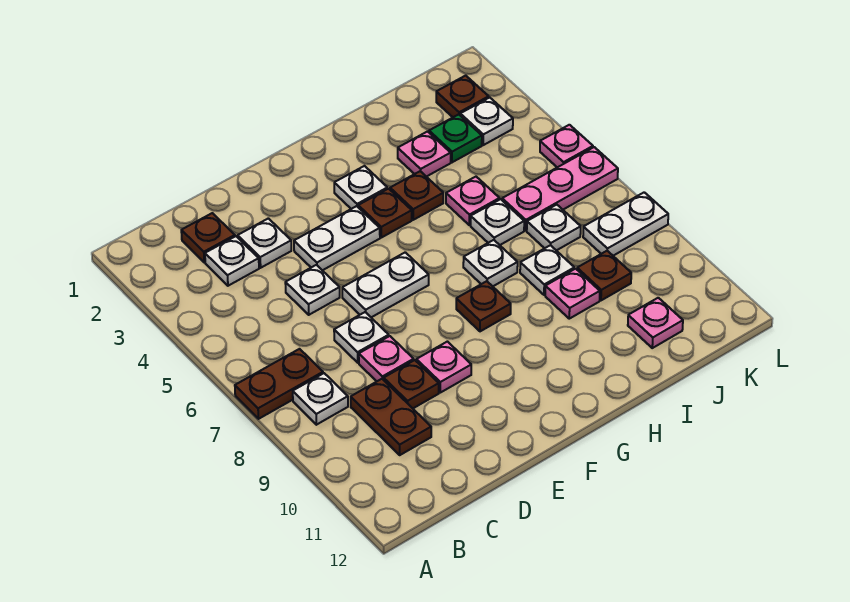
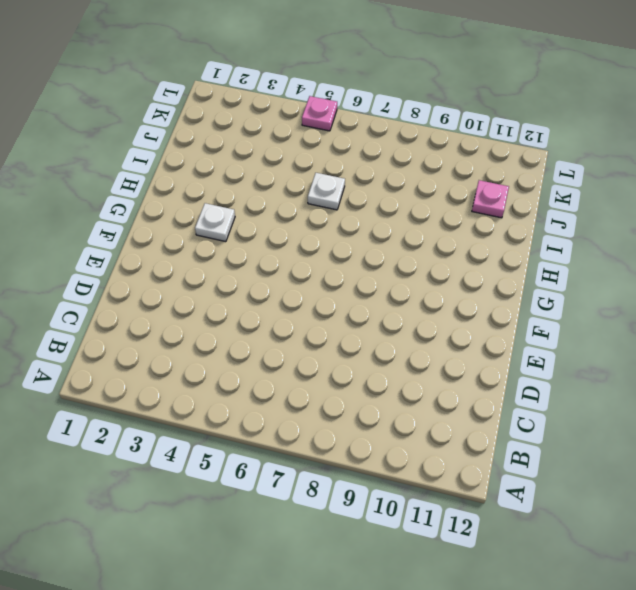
none -> brown plate A7:B7 level 1
none -> white plate B8 level 1
none -> brown plate C2 level 1
none -> white plate C3 level 1

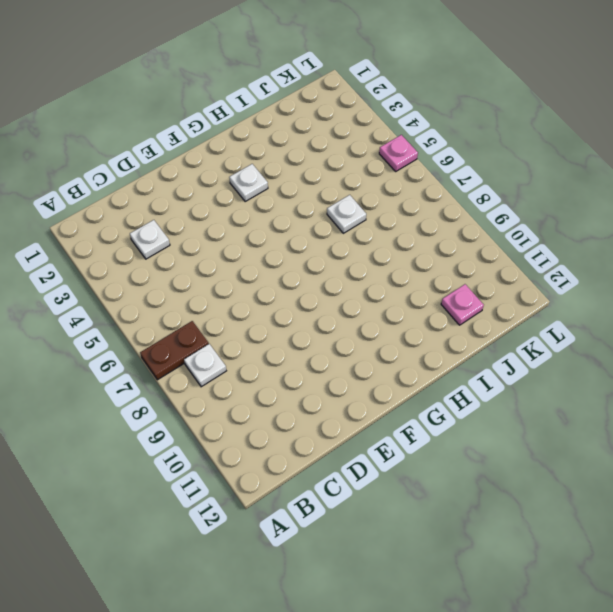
none -> brown plate C2 level 1
none -> brown plate C9:C10 level 1
none -> white plate D3 level 1
none -> white plate D5 level 1

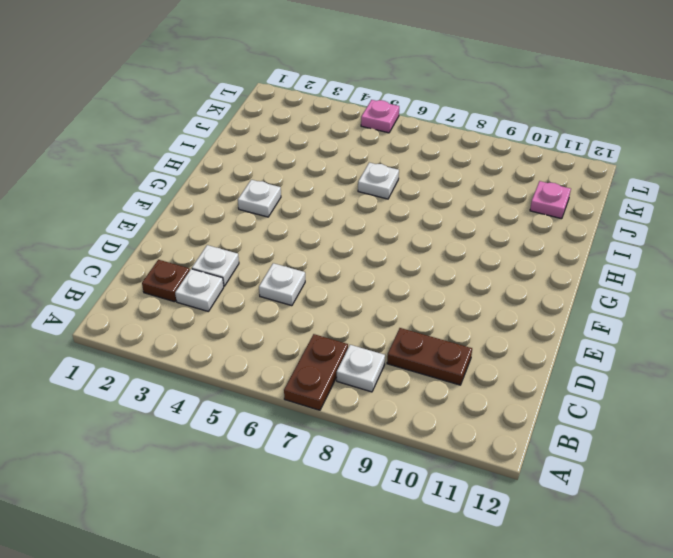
none -> white plate D7 level 1
none -> pink plate D8 level 1
none -> brown plate D9 level 1
none -> white plate E4:F4 level 1

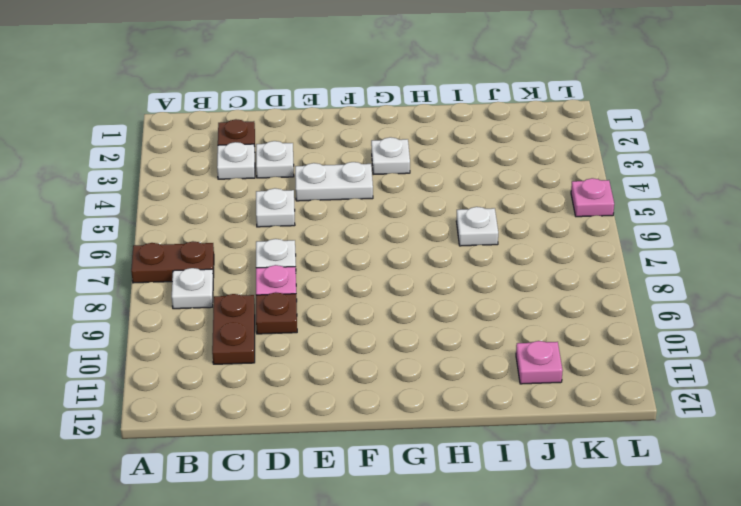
none -> white plate E6:F6 level 1
none -> pink plate E9 level 1
none -> brown plate G4 level 1
none -> brown plate G8 level 1

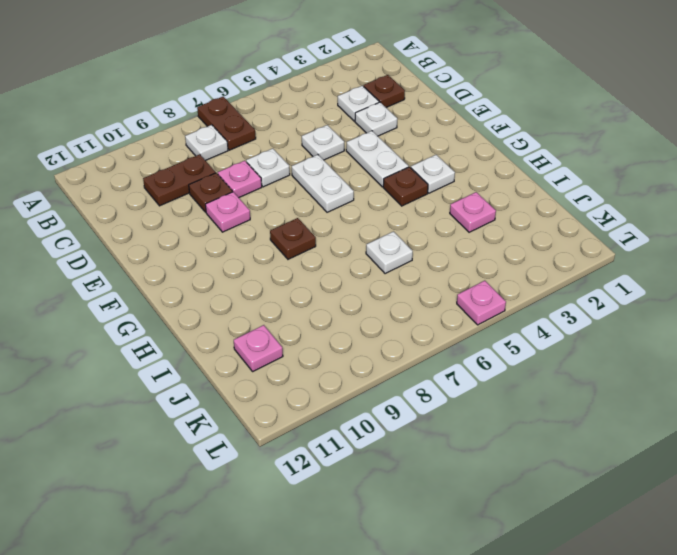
none -> brown plate H4 level 1
none -> white plate H7 level 1
none -> pink plate I5 level 1
none -> white plate I8 level 1

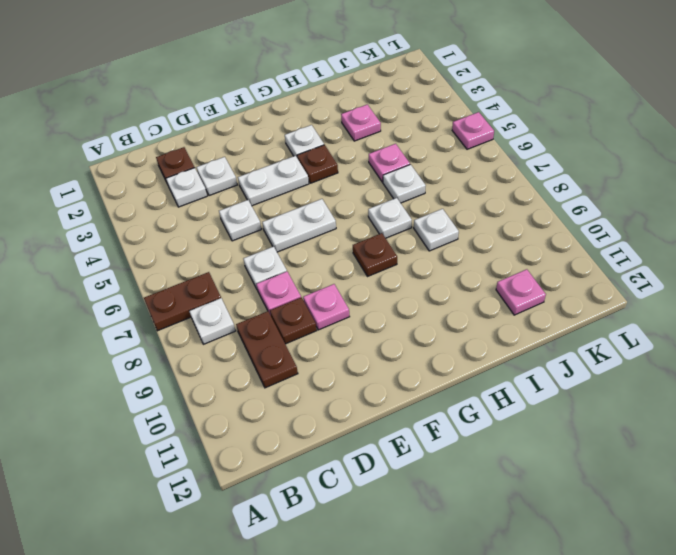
none -> brown plate H4 level 1
none -> pink plate I9 level 1
none -> green plate J3 level 1
none -> pink plate J6:L6 level 1

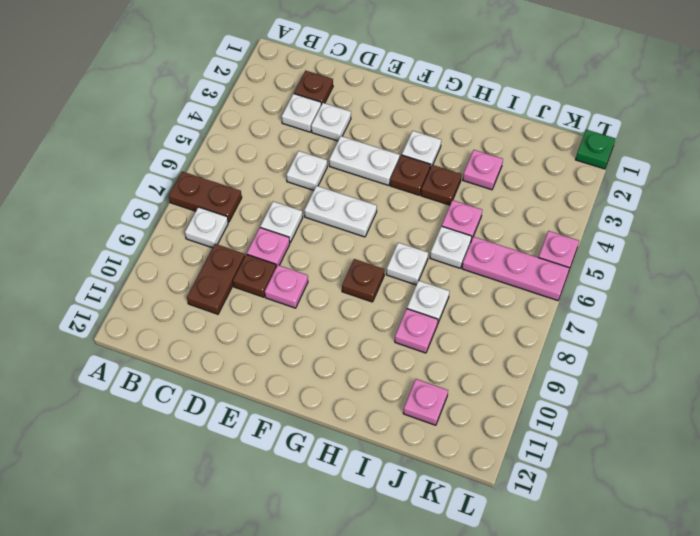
green plate L1 level 1 -> green plate J3 level 1
none -> white plate J7 level 1
none -> brown plate J9 level 1
none -> brown plate K2 level 1
none -> white plate K3 level 1

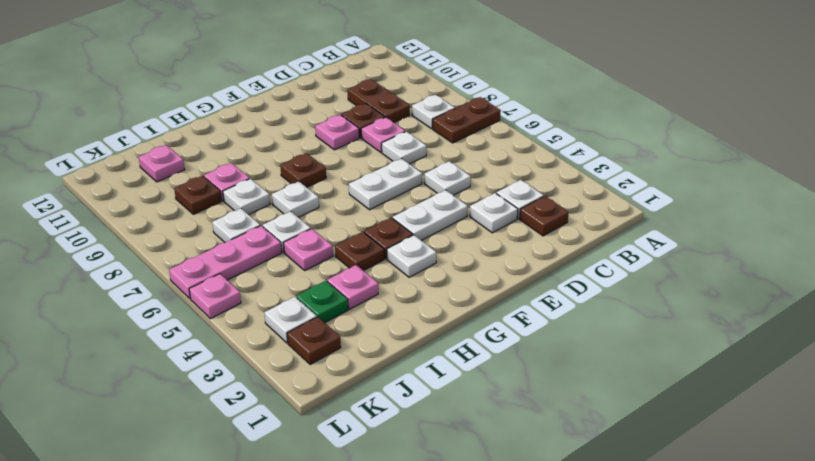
none -> white plate K8:L8 level 1

